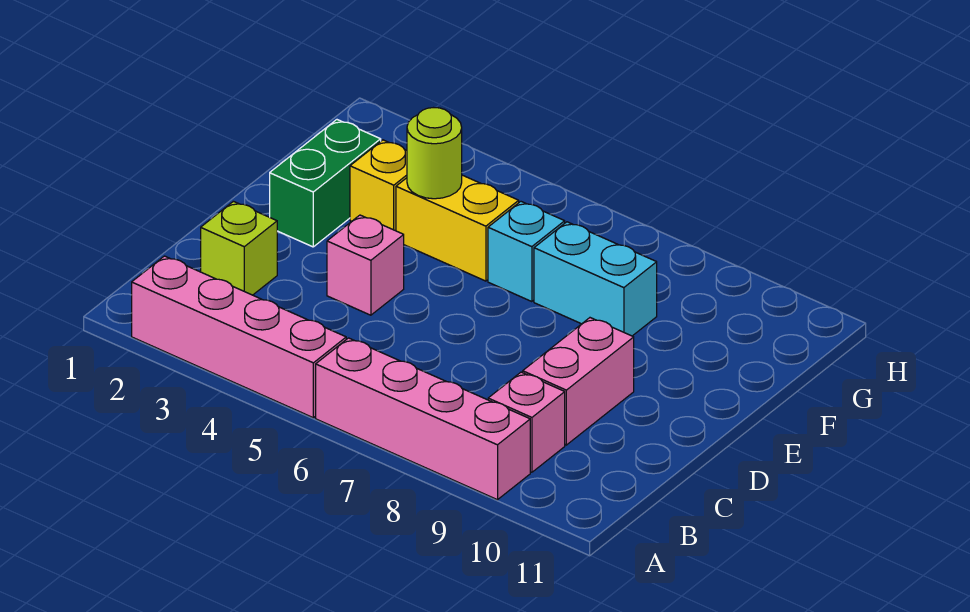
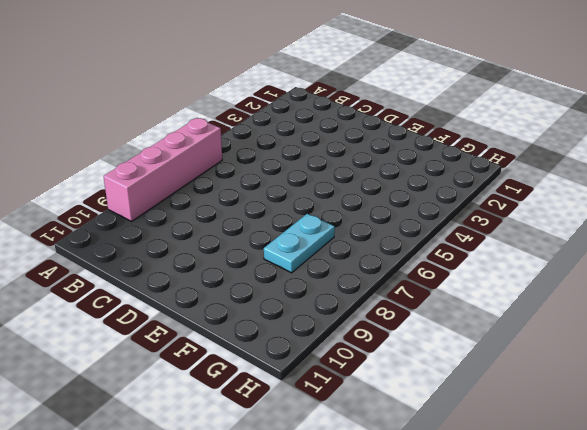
cyan plate F7:F8 level 1 -> cyan brick F7:F8 level 1
none -> pink brick A2:A5 level 1
none -> pink brick B9 level 1
none -> lime brick C2 level 1

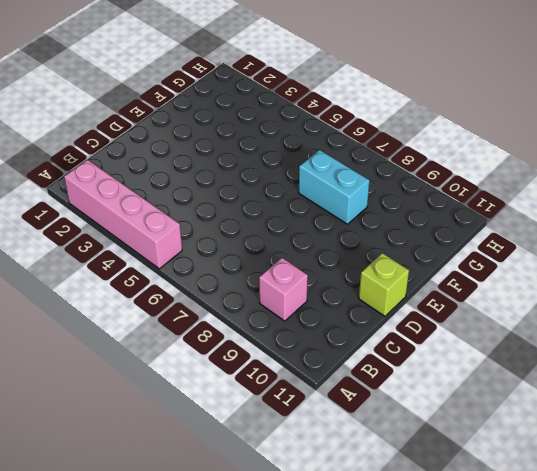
lime brick D11 level 1 -> lime brick C2 level 1
none -> pink brick A6:A9 level 1
none -> pink brick C9:D9 level 1
none -> pink brick D4 level 1

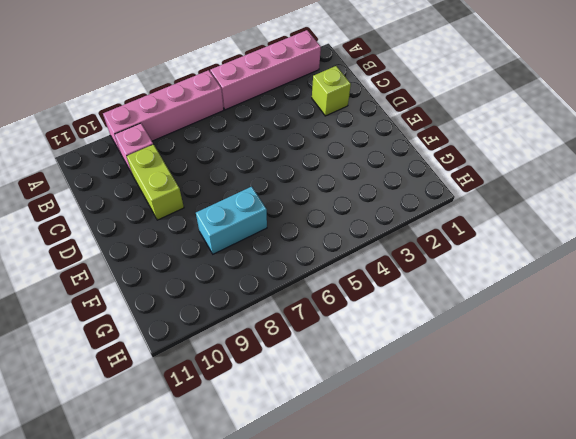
lime brick C9:D9 level 1 -> pink brick C9:D9 level 1
none -> pink brick D4 level 1
none -> green brick E2:F2 level 1
none -> yellow brick F3 level 1

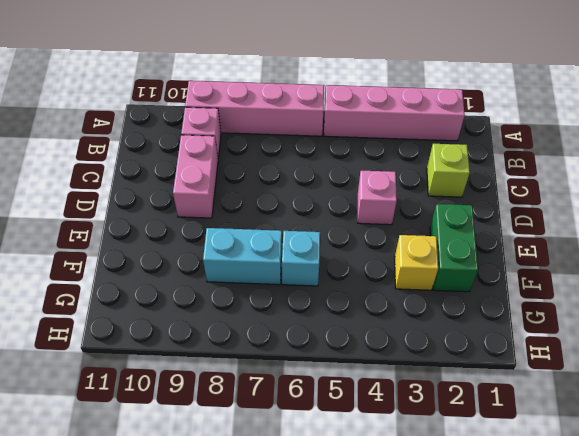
none -> yellow brick F4:F5 level 1
none -> lime round brick F4 level 2

